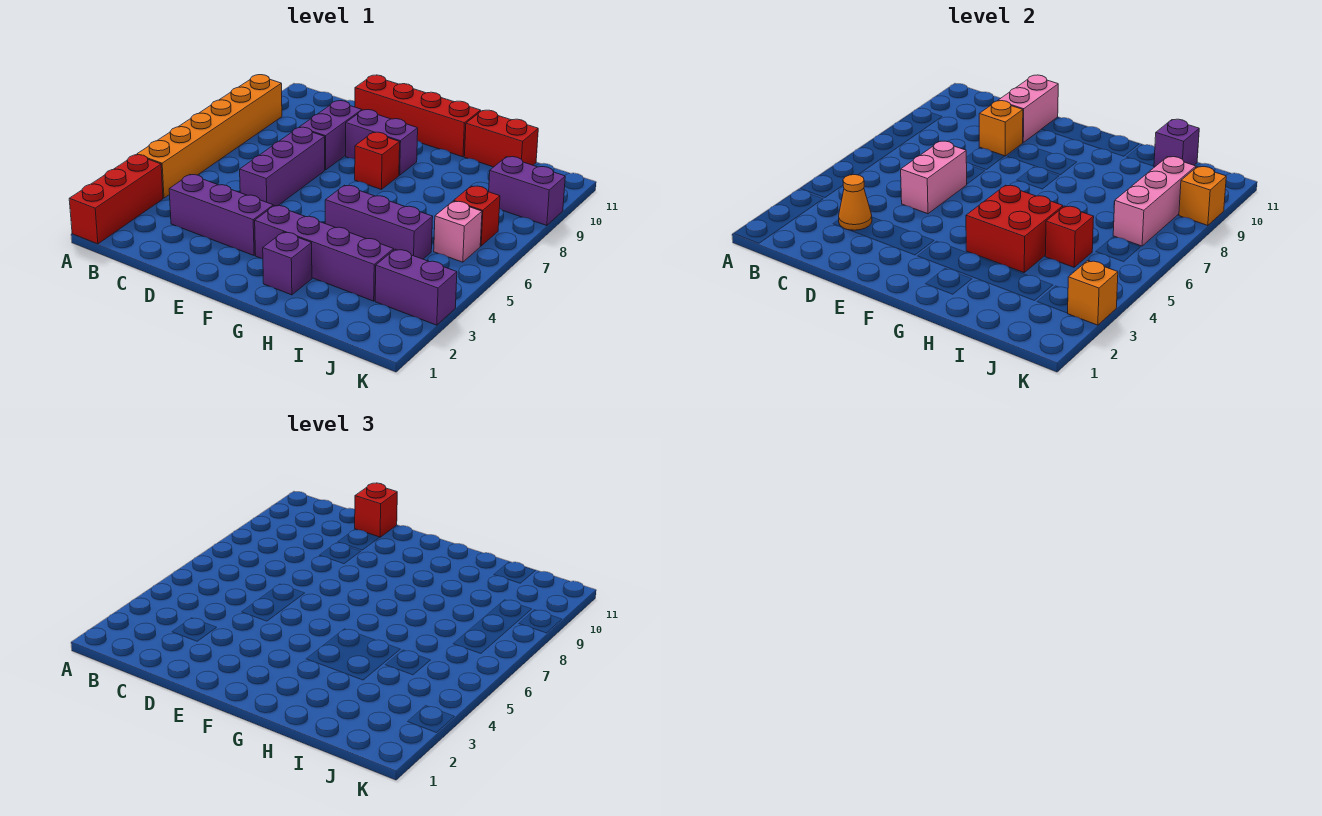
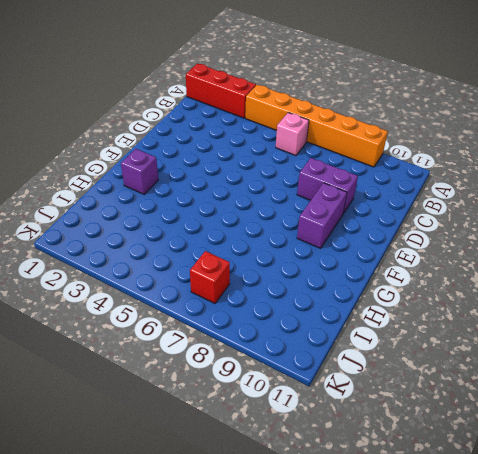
pink brick B6 level 1 -> pink brick J6 level 1
none -> purple brick C3:E3 level 1
none -> purple brick D5:D7 level 1
none -> red brick D11:G11 level 1

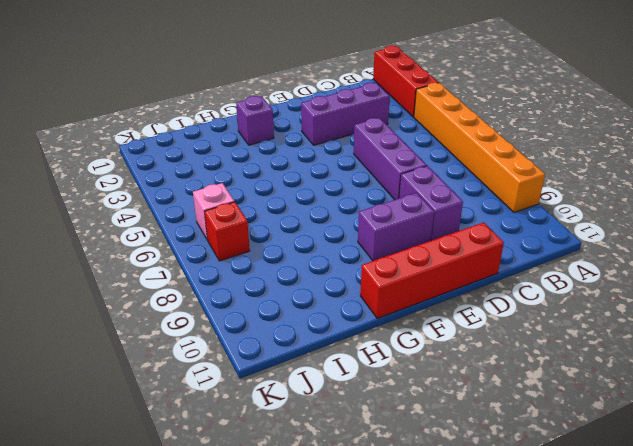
none -> purple brick F3:I3 level 1
none -> red brick F8 level 1
none -> purple brick G5:I5 level 1

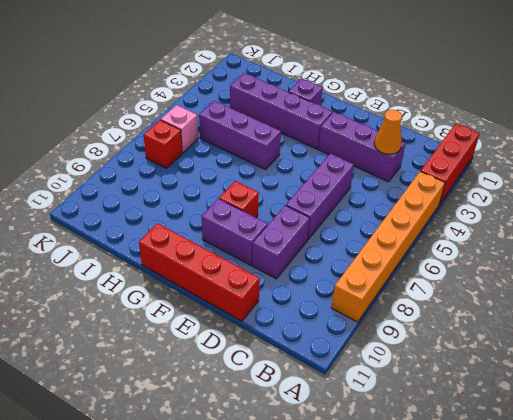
none -> red brick H11:I11 level 1
none -> purple brick J3:K3 level 1
none -> purple brick J9:K9 level 1

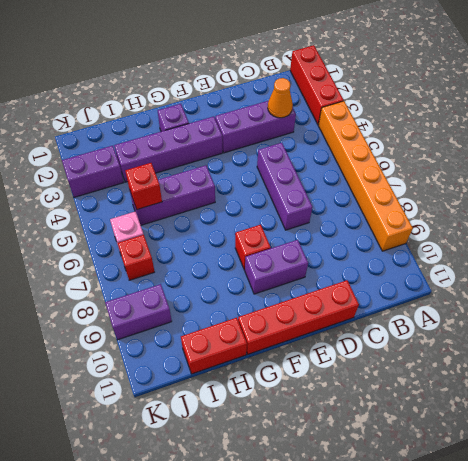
none -> purple brick D8:D9 level 1
none -> pink brick D5:D6 level 2
none -> orange brick D9 level 2

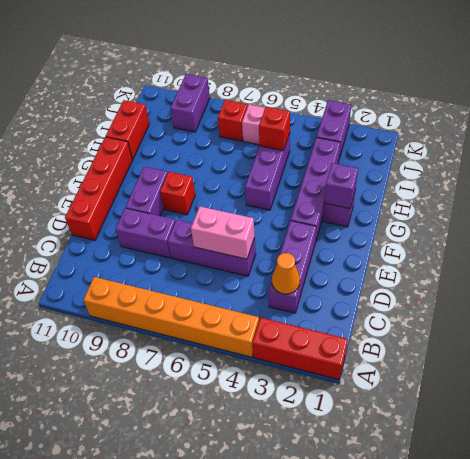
purple brick G2 level 2 -> purple brick I11 level 2
none -> orange brick D9 level 2
none -> pink brick D10:D11 level 2
none -> red brick G4:H5 level 2

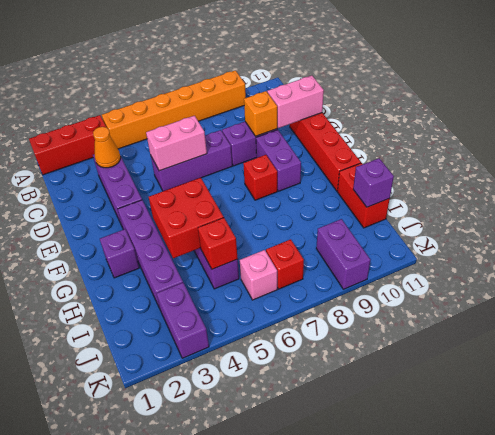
none -> pink brick J7:J9 level 2
none -> orange brick K3 level 2
none -> orange brick K9 level 2

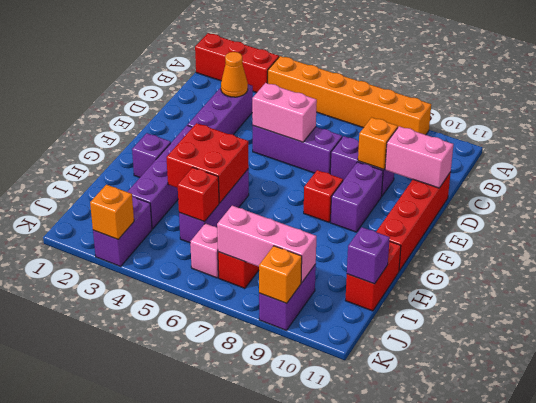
none -> red brick D11 level 3

